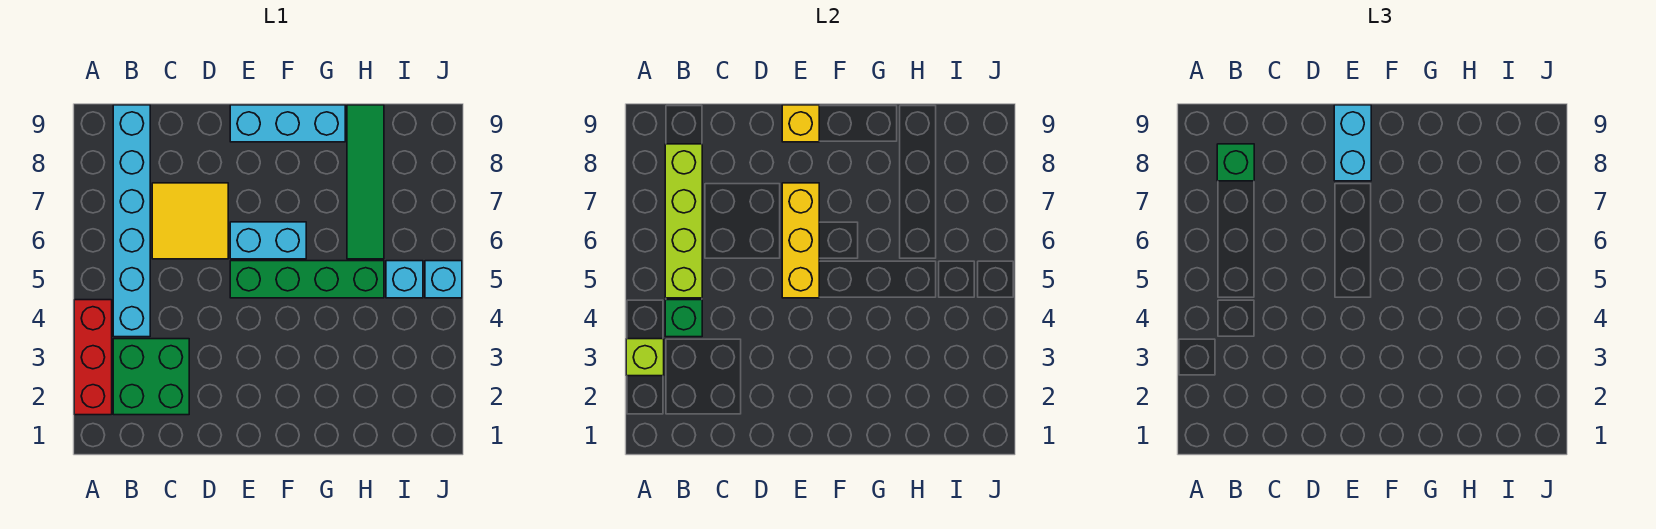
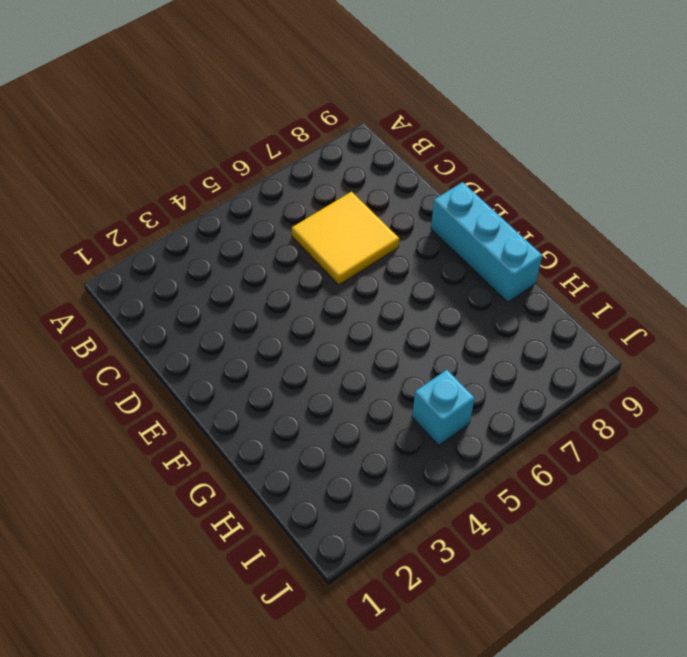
none -> red brick A2:A4 level 1
none -> green brick B2:C3 level 1
none -> cyan brick B4:B9 level 1

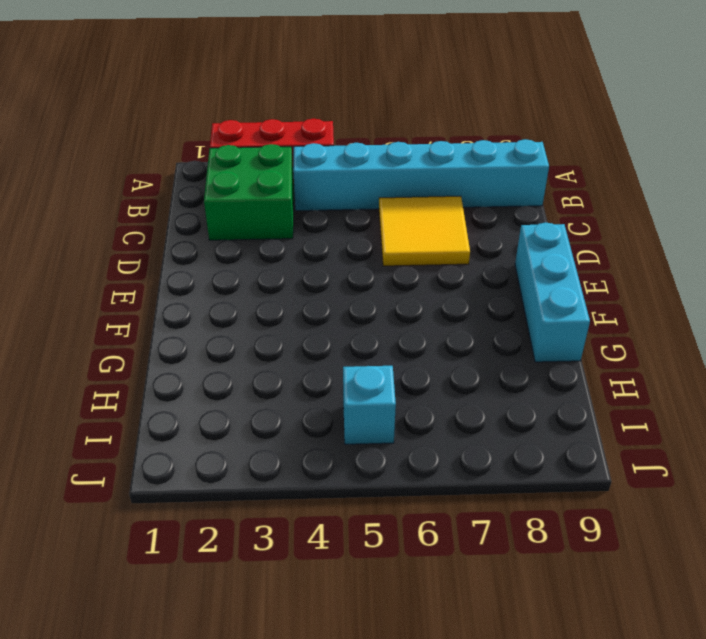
none -> green brick E5:H5 level 1
none -> cyan brick E6:F6 level 1
none -> green tile H6:H9 level 1

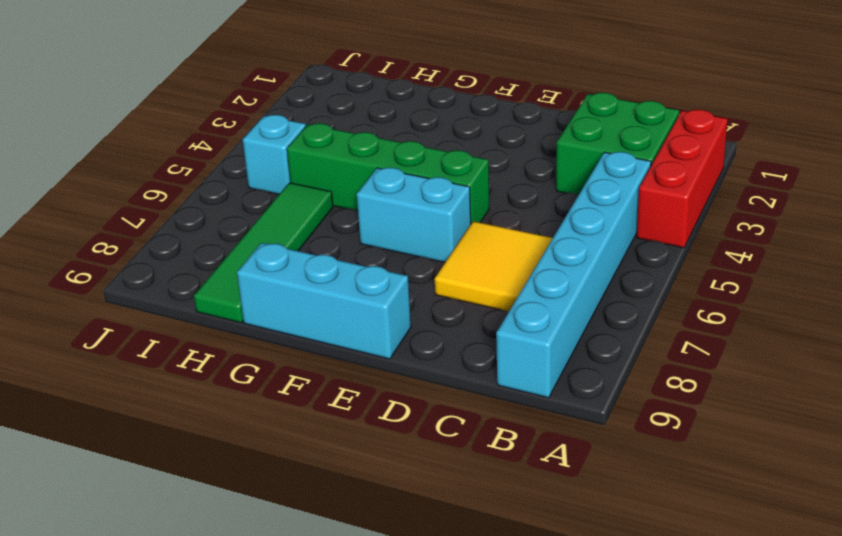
none -> cyan brick J5 level 1
none -> lime brick A3 level 2
none -> green brick B4 level 2

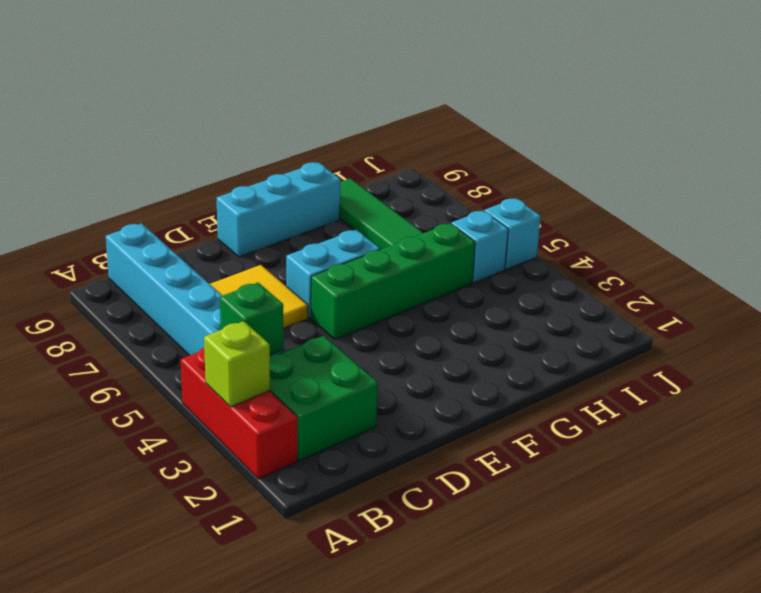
none -> lime brick B5:B8 level 2
none -> yellow brick E5:E7 level 2
none -> yellow brick E9 level 2

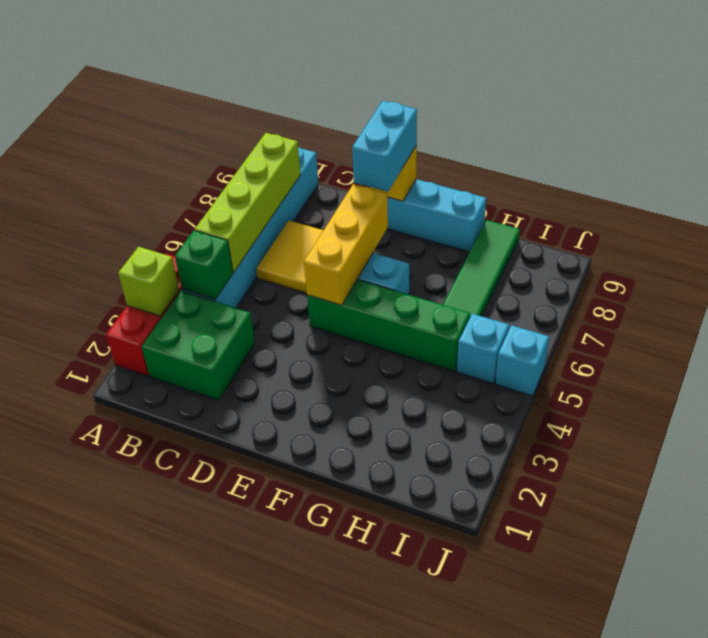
none -> green brick B8 level 3

